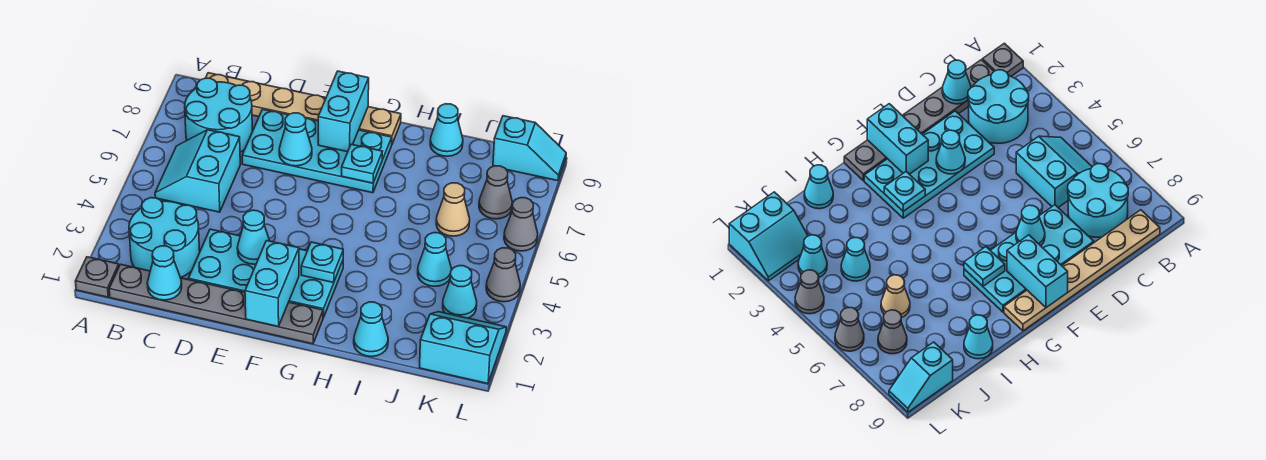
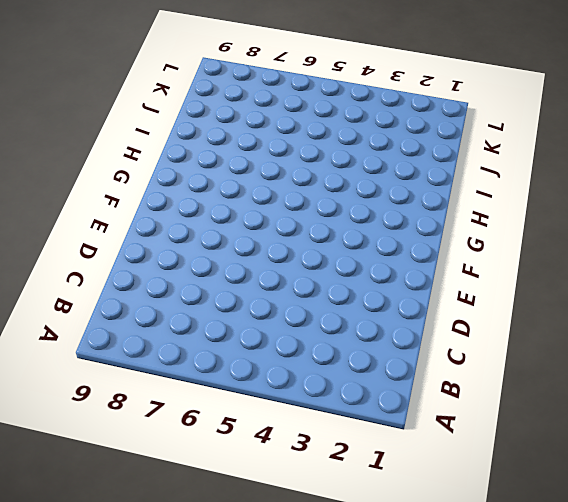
none -> grey plate A1 level 1
none -> grey plate B1:G1 level 1
none -> cyan round brick B2:C3 level 1

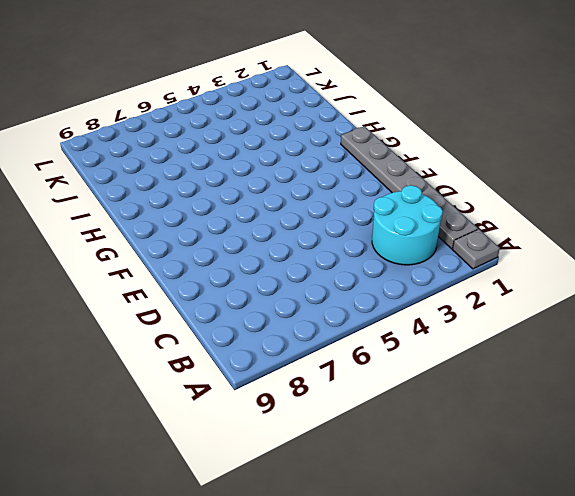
none -> cyan slope B5:C6 level 1 top C
none -> cyan round brick B7:C8 level 1
none -> tan plate B9:G9 level 1

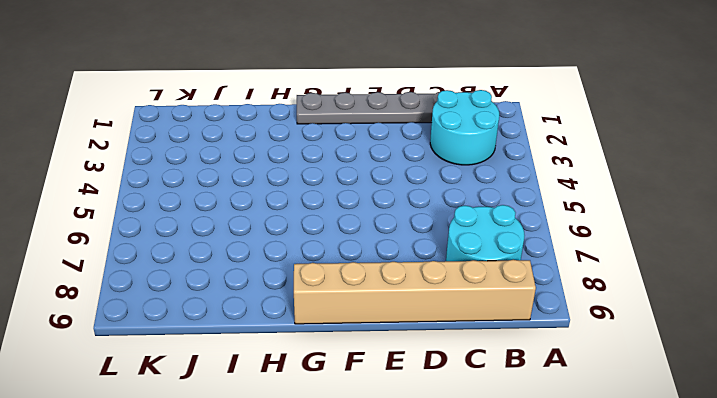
tan brick B9:G9 level 1 -> tan plate B9:G9 level 1
none -> grey plate A1 level 1
none -> cyan slope B5:C6 level 1 top C
none -> cyan plate D2:G3 level 1

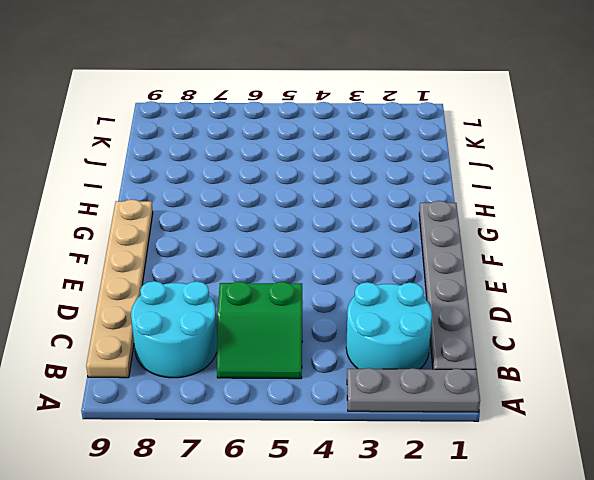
grey plate A1:A3 level 1 -> grey plate A1 level 1
green slope B5:C6 level 1 top C -> cyan slope B5:C6 level 1 top C
none -> cyan plate D2:G3 level 1
none -> cyan plate D7:G8 level 1
none -> cyan cone I1 level 1

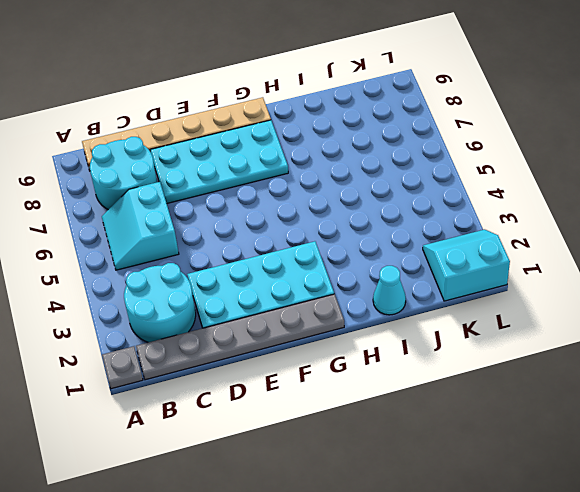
none -> cyan cone I9 level 1
none -> cyan cone J4 level 1
none -> tan cone J6 level 1

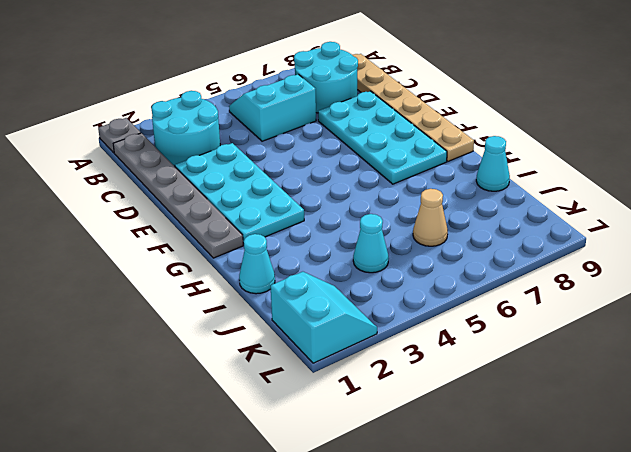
none -> cyan cone K3 level 1
none -> grey cone K7 level 1
none -> cyan slope K9:L9 level 1 top K

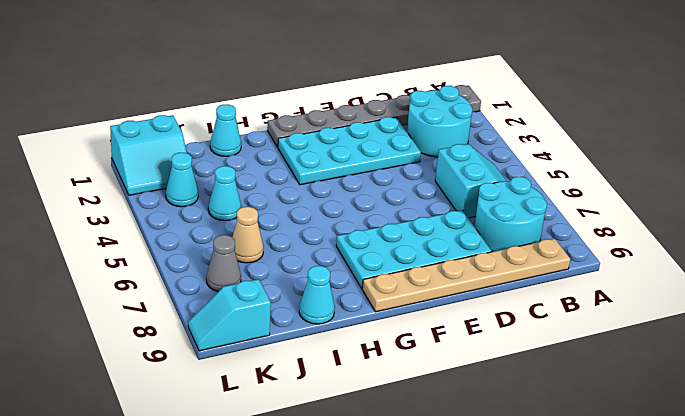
none -> grey cone L4 level 1
none -> grey cone L6 level 1
none -> cyan cone C1 level 2

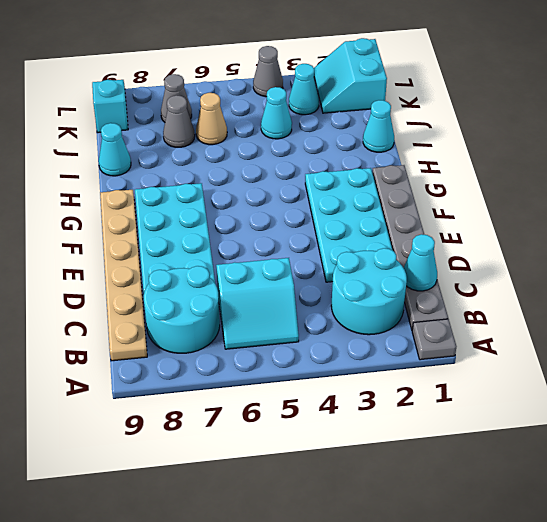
grey cone J7 level 1 -> grey cone L6 level 1
none -> cyan cone E3 level 2
none -> cyan cone E7 level 2
none -> cyan brick F1:F2 level 2

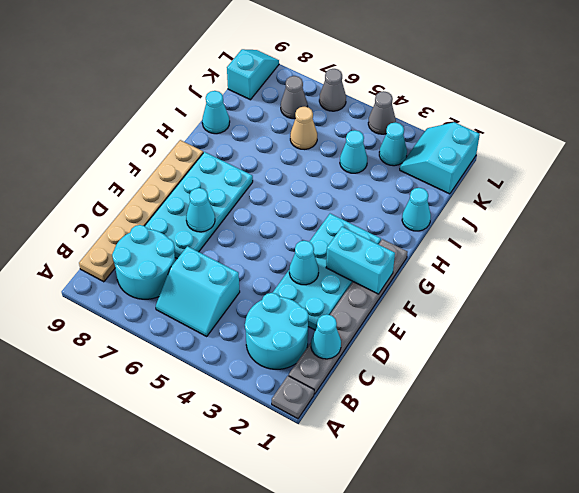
none -> cyan brick F8:F9 level 2
none -> cyan plate G3 level 2
none -> cyan plate G7 level 2

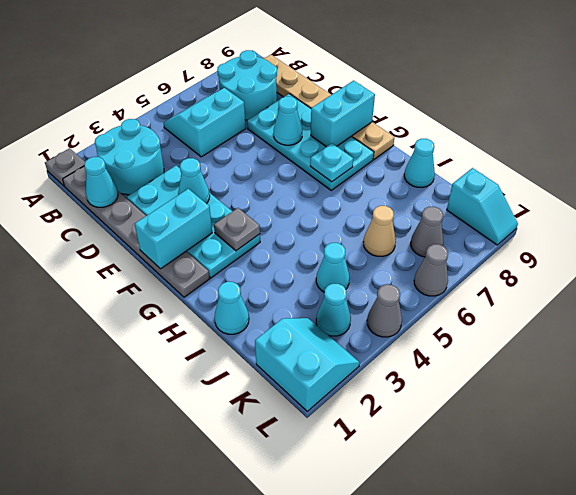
grey plate G3 level 2 -> cyan plate G3 level 2

